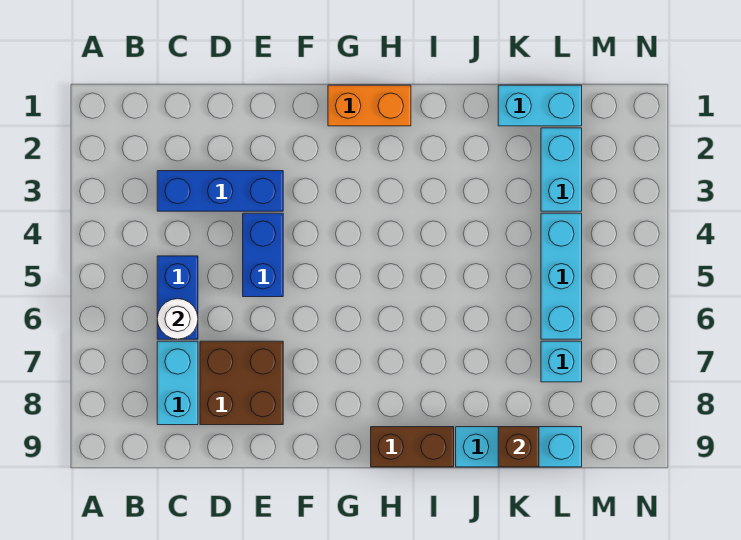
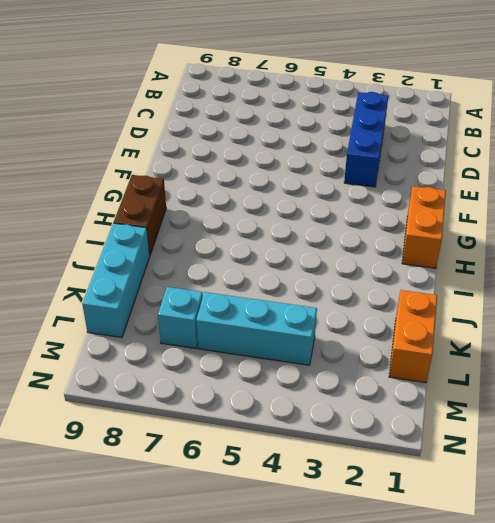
orange brick K1:L1 level 1 -> cyan brick K1:L1 level 1
none -> blue brick C5:C6 level 1
none -> cyan brick C7:C8 level 1
none -> brown brick D7:E8 level 1

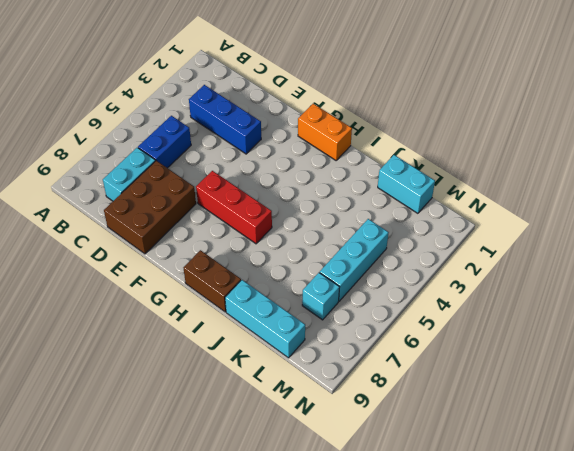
brown brick D7:E9 level 1 -> brown brick D7:E8 level 1
red brick F6:H6 level 1 -> none
none -> blue brick E4:E5 level 1
none -> cyan brick L2:L3 level 1
none -> white round brick C6 level 2

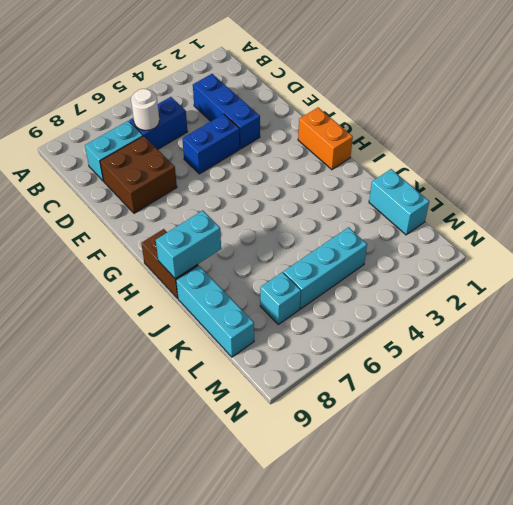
cyan brick I8:I9 level 2 -> cyan brick L2:L3 level 1
none -> brown brick K9 level 2

